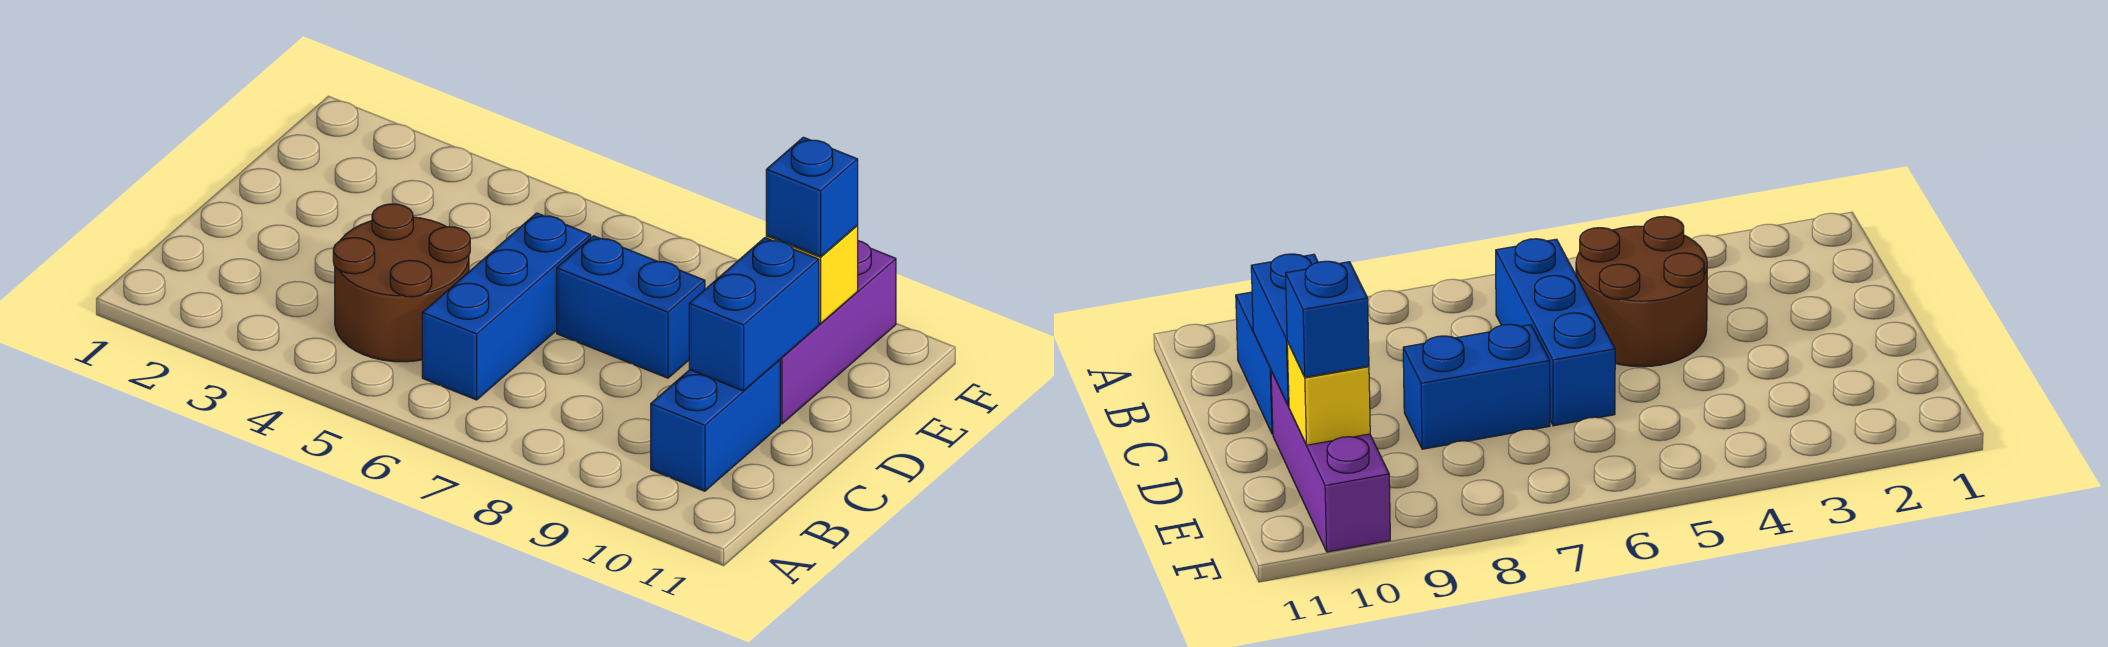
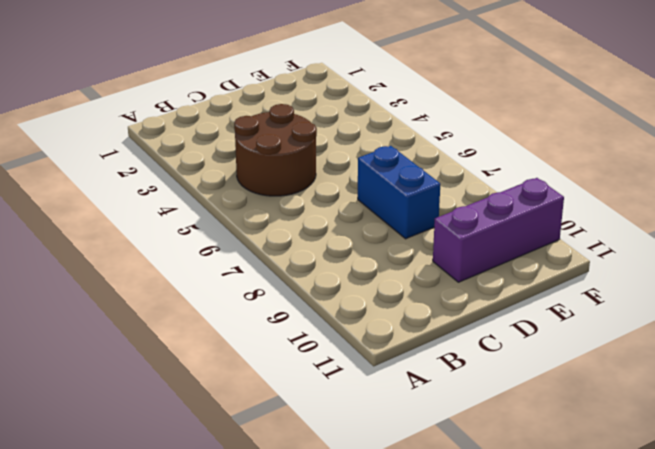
none -> blue brick B6:D6 level 1
none -> blue brick B10:C10 level 1

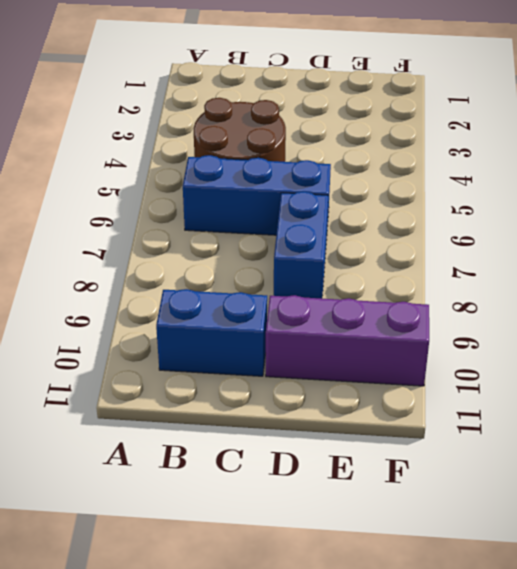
none -> blue brick C10:D10 level 2
none -> yellow brick E10 level 2

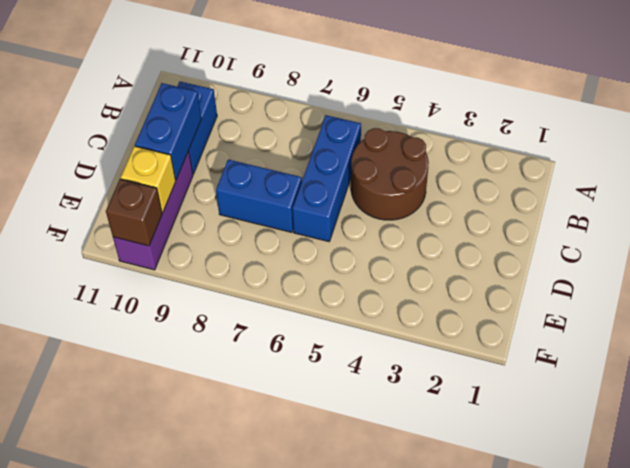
brown brick F10 level 2 -> none
none -> blue brick E10 level 3

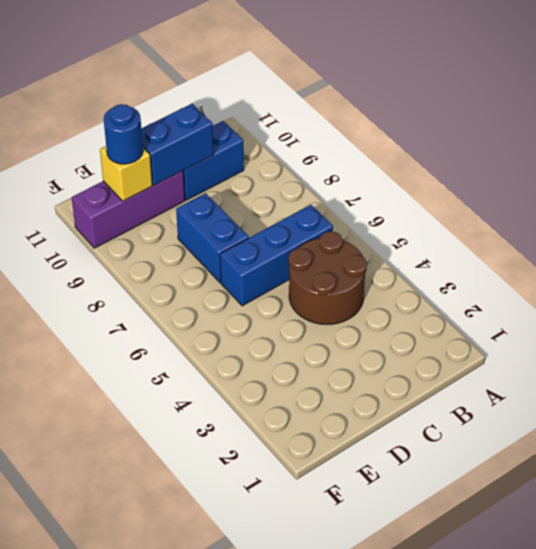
blue round brick E10 level 3 -> blue brick E10 level 3

